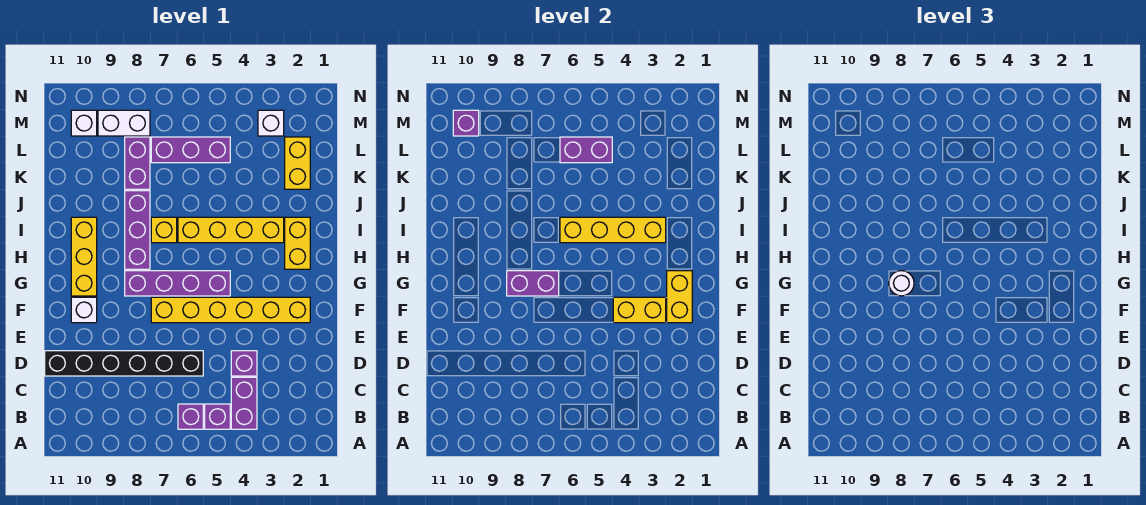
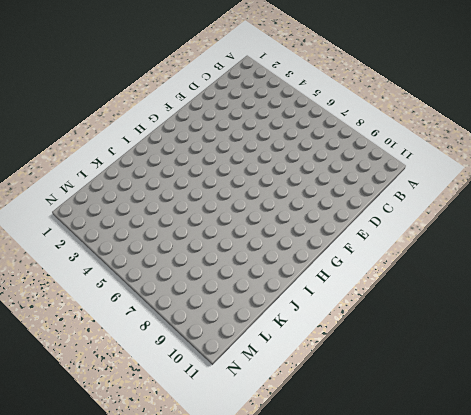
none -> purple brick B4:C4 level 1
none -> purple brick B5 level 1
none -> purple brick B6 level 1

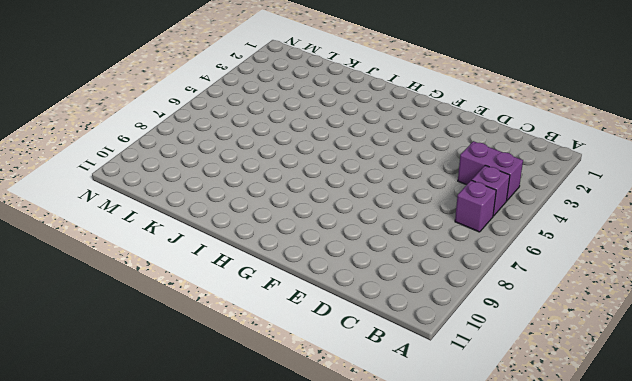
none -> purple brick D4 level 1
none -> black brick D6:D11 level 1
none -> yellow brick F2:F7 level 1

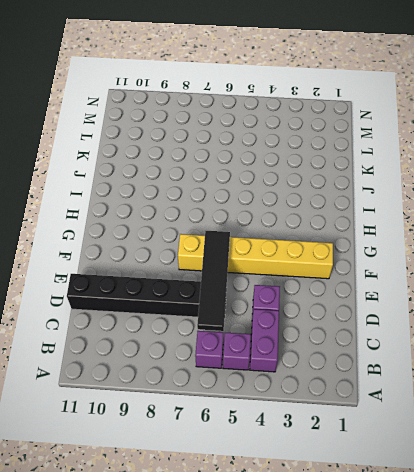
black tile C6:F6 level 2 -> none
none -> white brick F10 level 1
none -> purple brick G5:G8 level 1
none -> yellow brick G10:I10 level 1

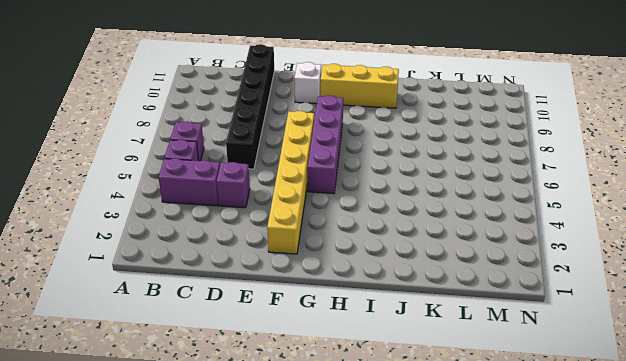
none -> yellow brick H2:I2 level 1
none -> purple brick H8:J8 level 1
none -> yellow brick I3:I6 level 1

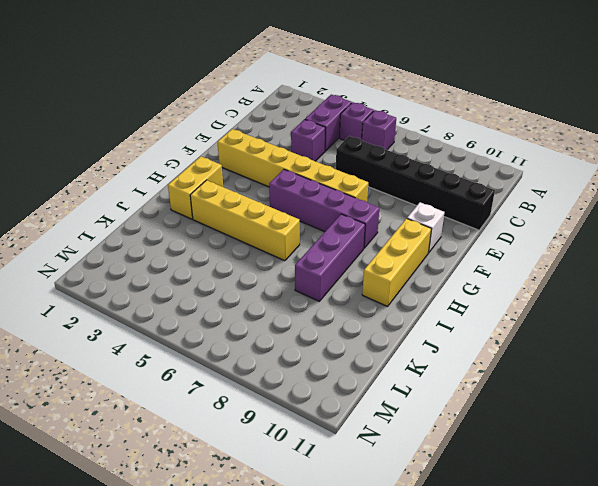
none -> yellow brick I7 level 1
none -> yellow brick K2:L2 level 1
none -> purple brick K8:L8 level 1

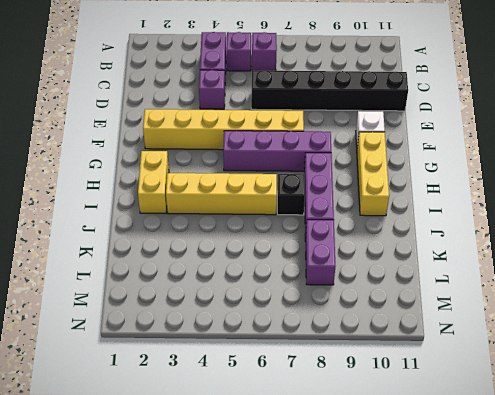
black brick I7 level 1 -> yellow brick I7 level 1
none -> yellow brick K2:L2 level 1
none -> purple brick L5:L7 level 1
none -> white brick M3 level 1

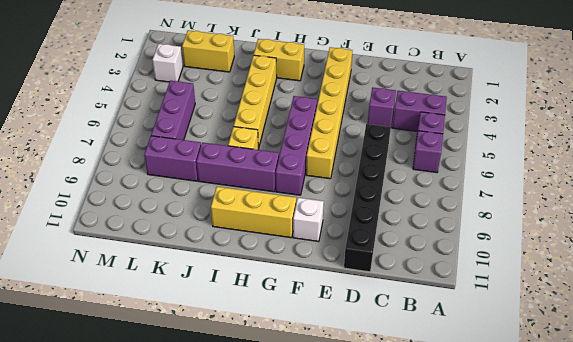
none -> white brick M8:M9 level 1
none -> white brick M10 level 1
none -> yellow brick F2:G2 level 2

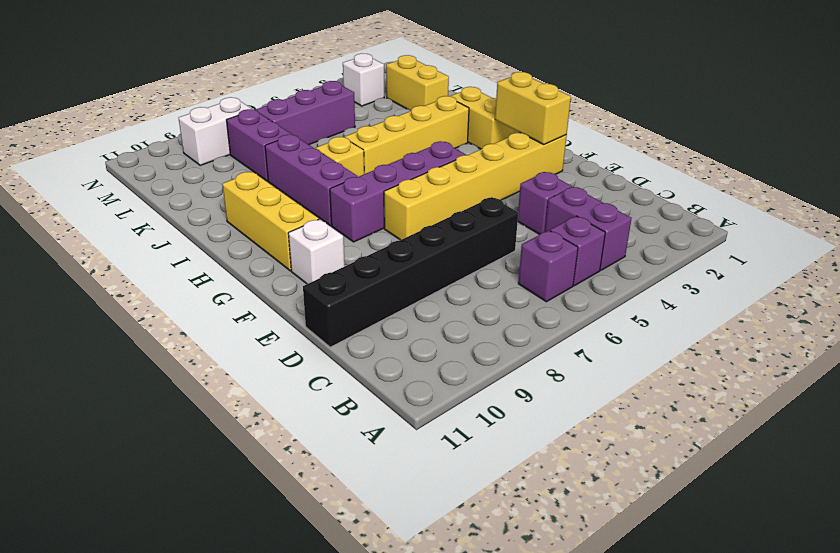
none -> white brick M10 level 1
none -> yellow brick F3:F4 level 2
none -> purple brick G7:G8 level 2

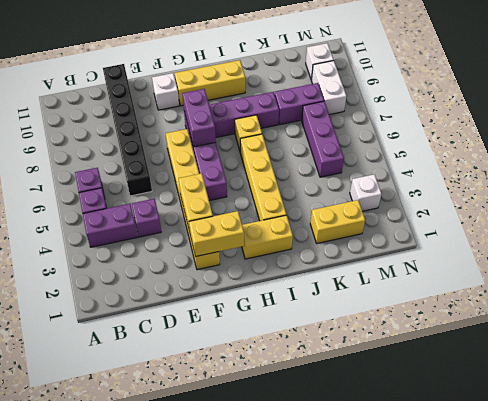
none -> yellow brick I3:I6 level 2
none -> purple brick L5:L6 level 2
none -> purple brick M10 level 2

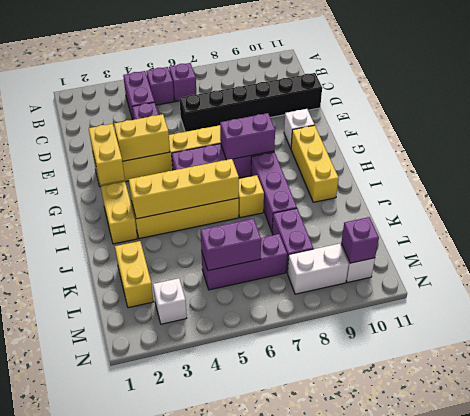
none -> white round brick G8 level 3

